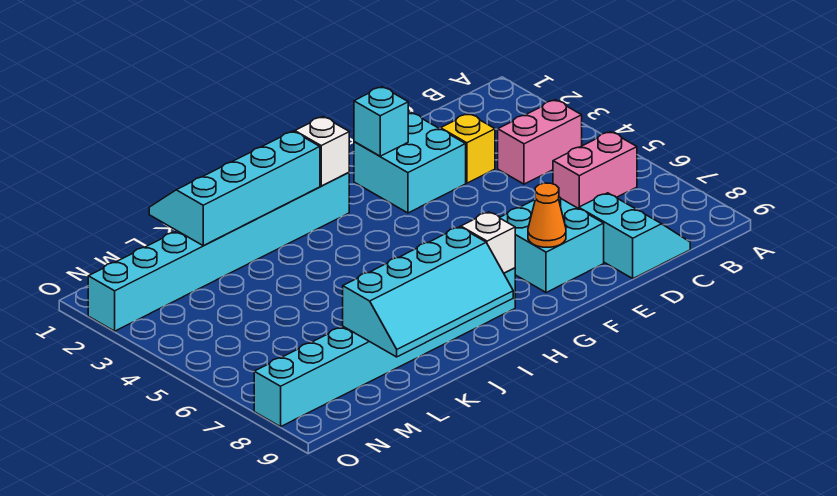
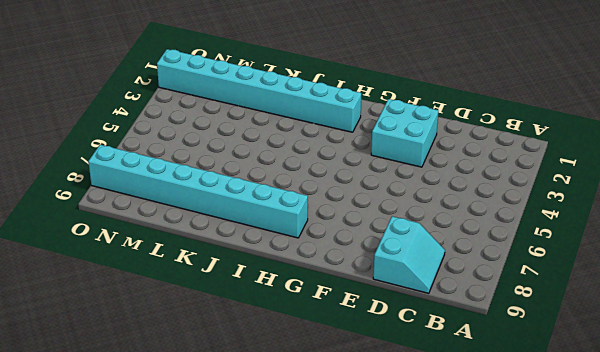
none -> pink brick B4:C4 level 1
none -> pink brick B6:C6 level 1
none -> yellow brick D3 level 1

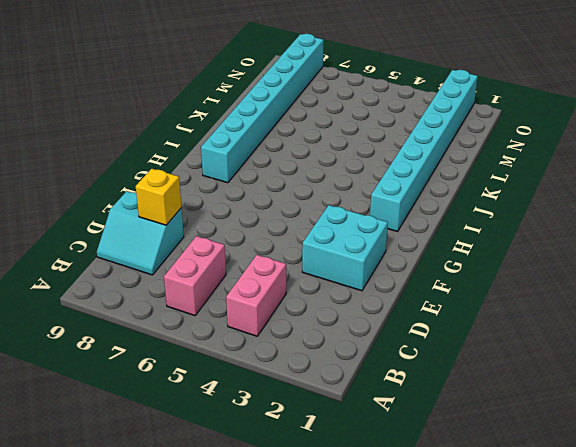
yellow brick D8 level 2 -> yellow brick D3 level 1
none -> cyan brick E7:F8 level 1
none -> cyan brick F2 level 2
none -> orange cone F8 level 2

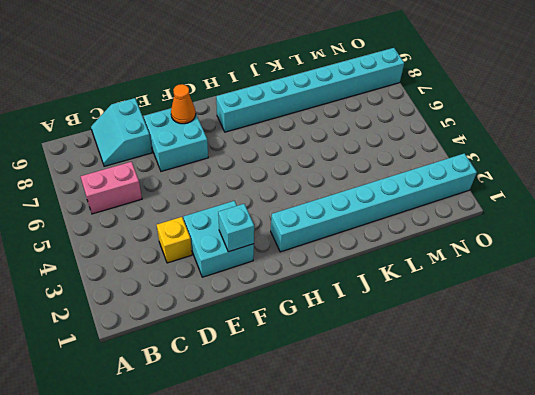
none -> pink brick B4:C4 level 1
none -> white brick H2 level 2
none -> white brick H8 level 2

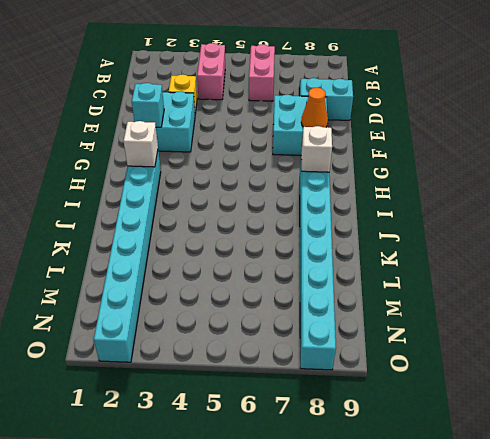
none -> cyan slope I1:L2 level 2 top 2
none -> cyan slope I8:L9 level 2 top 8

